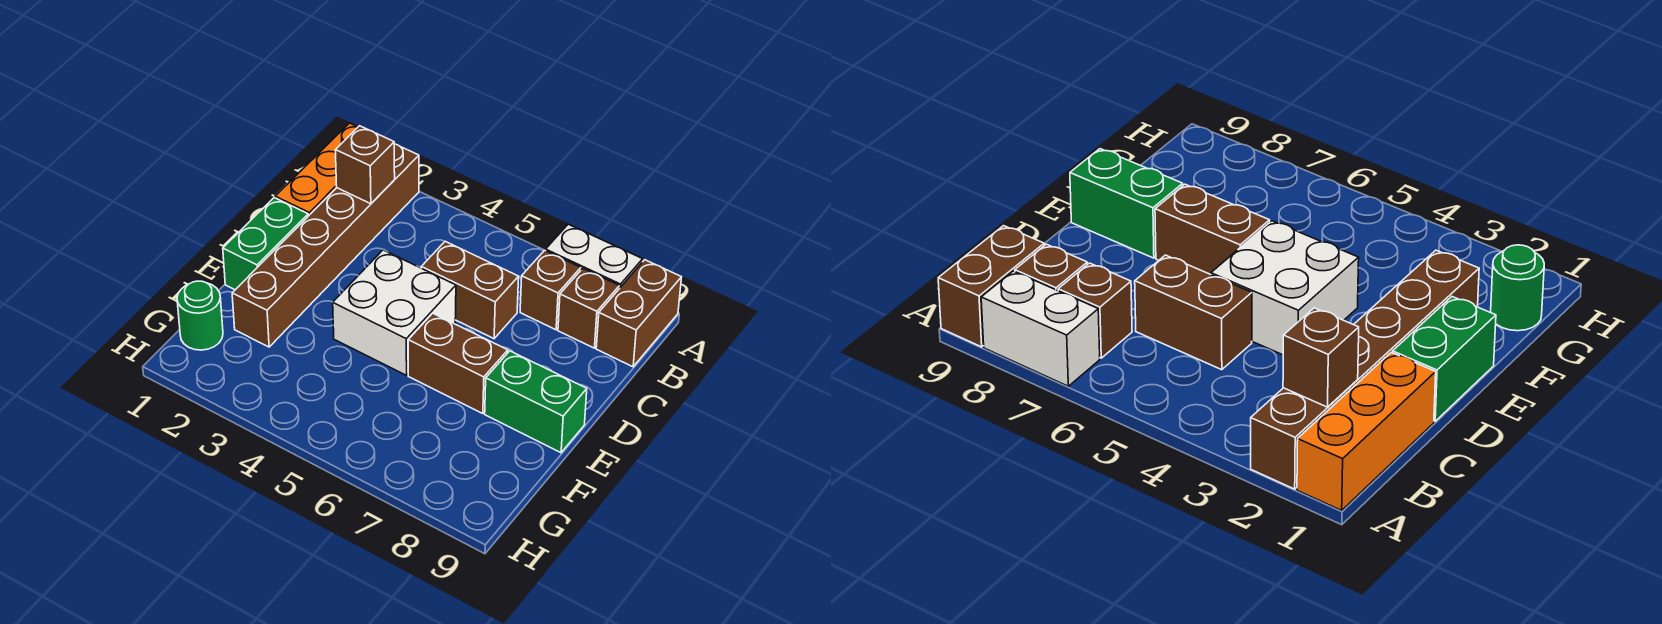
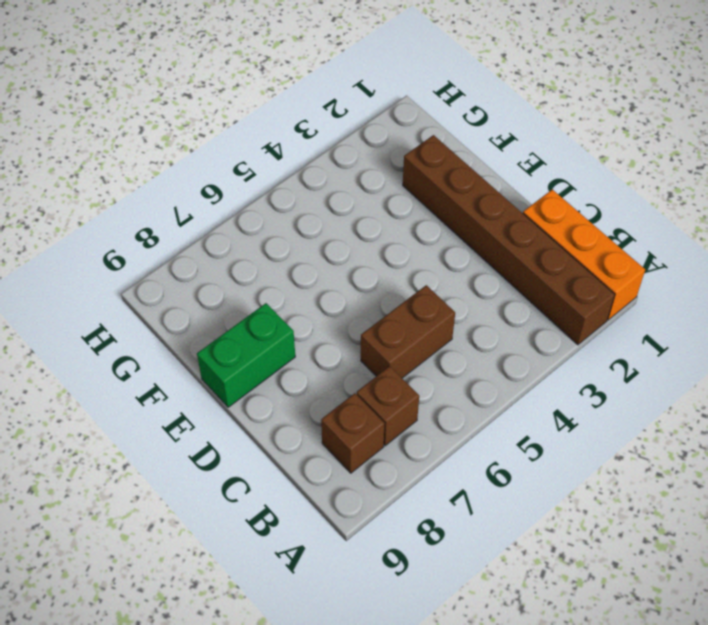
none -> white brick A7:A8 level 1
none -> brown brick A9:B9 level 1
none -> green brick D1:E1 level 1

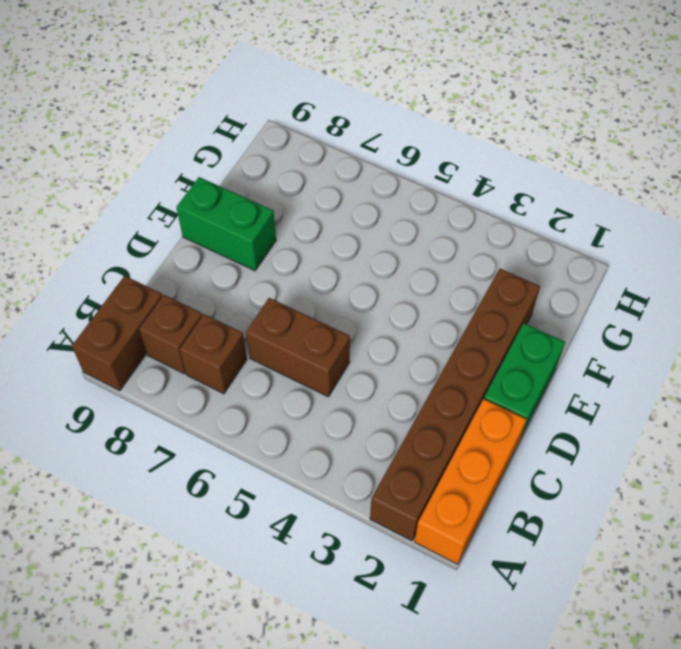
none -> white brick A7:A8 level 1
none -> white brick D4:E5 level 1
none -> brown brick E6:E7 level 1

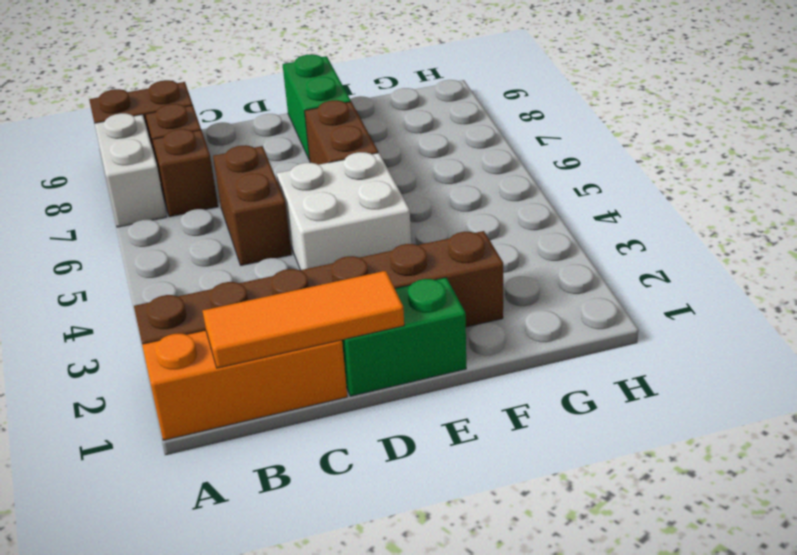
orange tile B1:D1 level 2 -> none
none -> green round brick G1 level 1
none -> brown brick B2 level 2

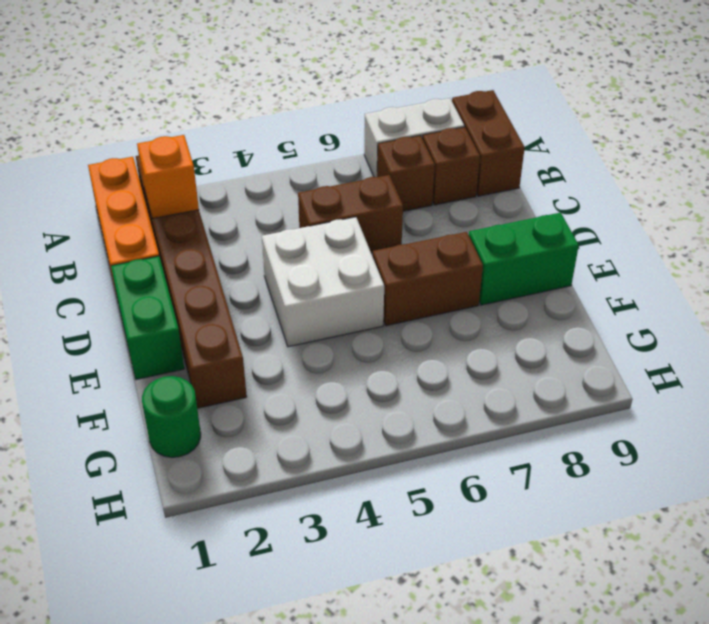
orange brick B2 level 2 -> brown brick B2 level 2

